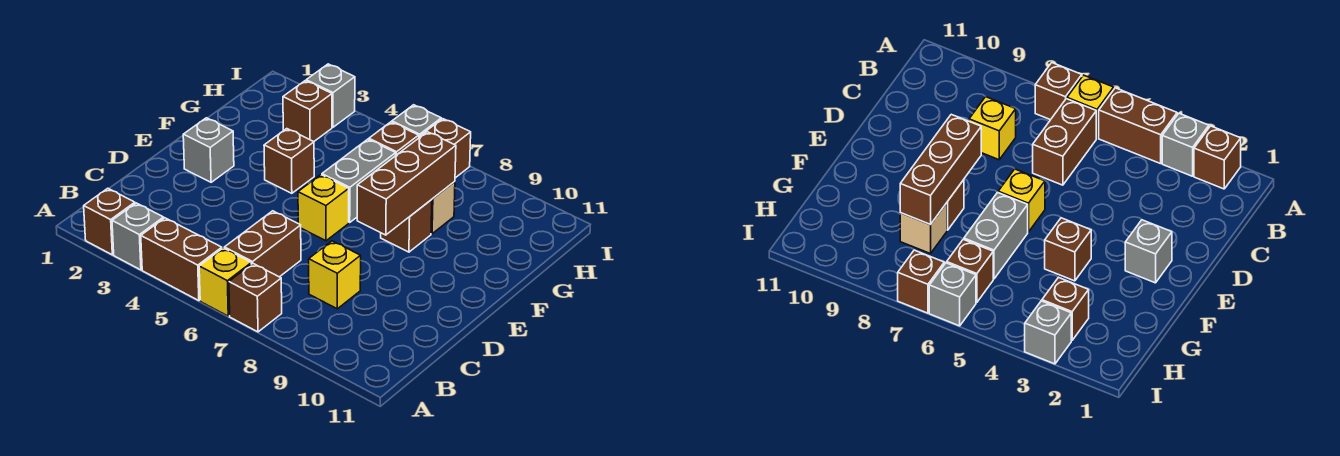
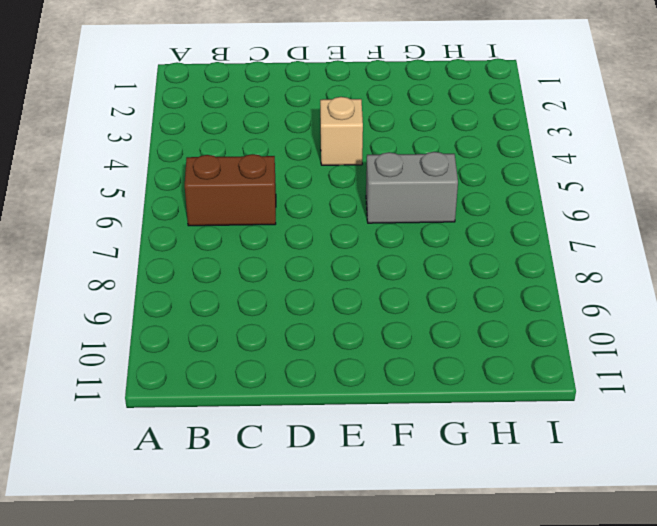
tan brick E4 level 1 -> tan brick G8 level 1
none -> brown brick A2 level 1
none -> grey brick A3 level 1
none -> brown brick A4:A5 level 1

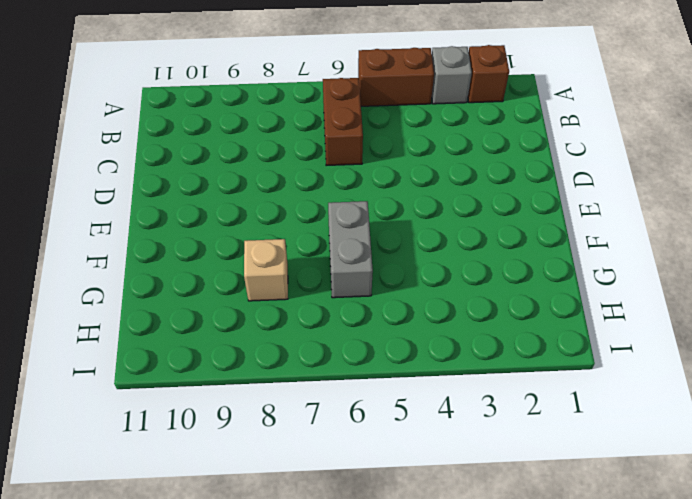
none -> yellow brick A6 level 1
none -> brown brick A7 level 1
none -> yellow brick C8 level 1

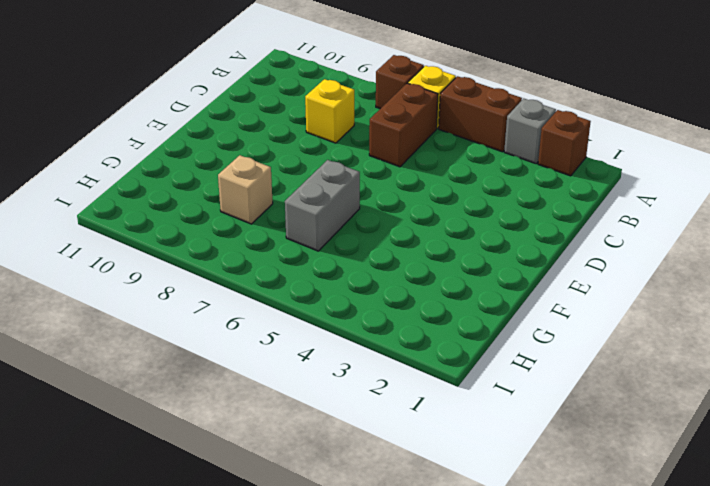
none -> grey brick E2 level 1
none -> yellow brick E6 level 1
none -> brown brick F4 level 1

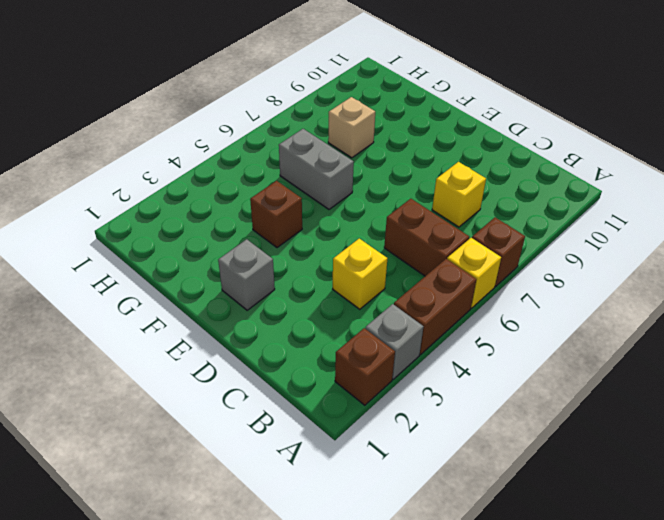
yellow brick C4 level 1 -> yellow brick E6 level 1
none -> brown brick F8 level 1
none -> brown brick H3 level 1
none -> brown brick H6 level 1

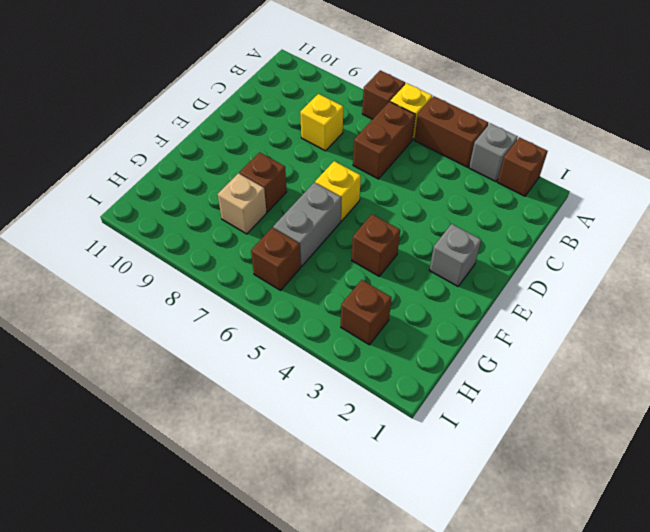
none -> grey brick I3 level 1
none -> grey brick I6 level 1
none -> brown brick I7 level 1

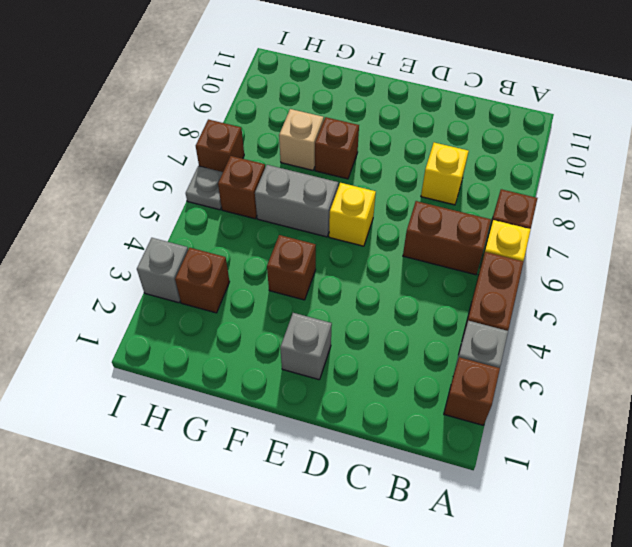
grey plate I6 level 1 -> grey brick I6 level 1
none -> brown brick E8:G8 level 2

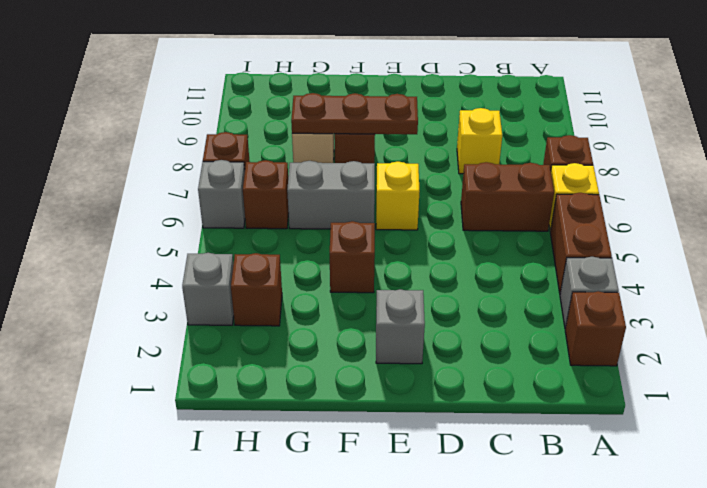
brown plate E8:G8 level 2 -> brown brick E8:G8 level 2

